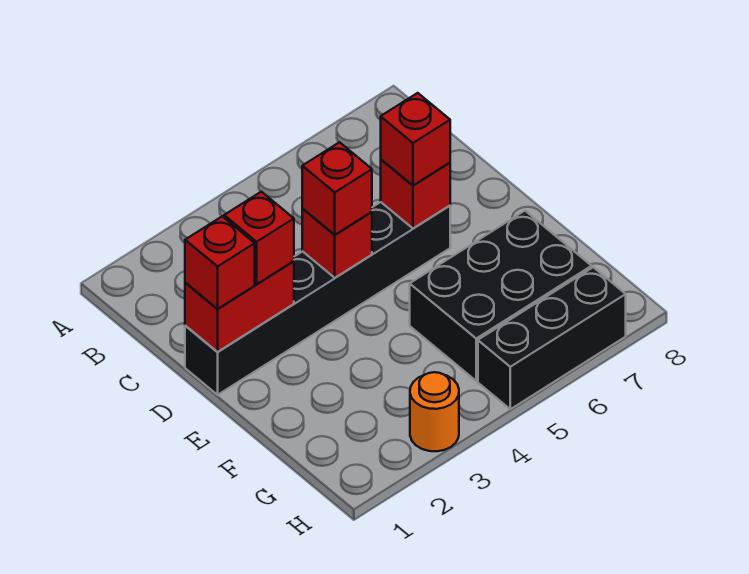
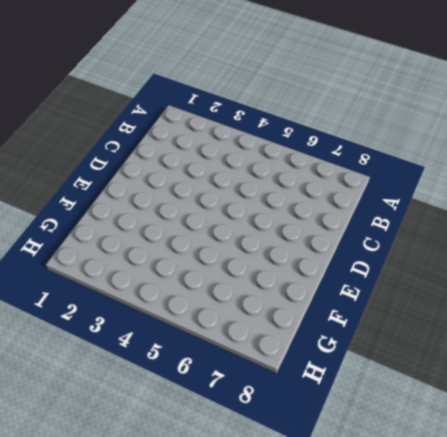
none -> black brick D1:D6 level 1
none -> black brick F5:G7 level 1

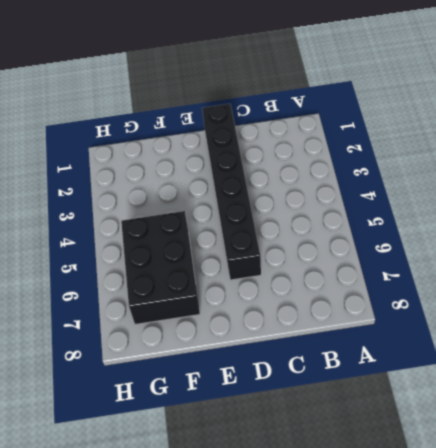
none -> orange round brick H3 level 1
none -> black brick H5:H7 level 1

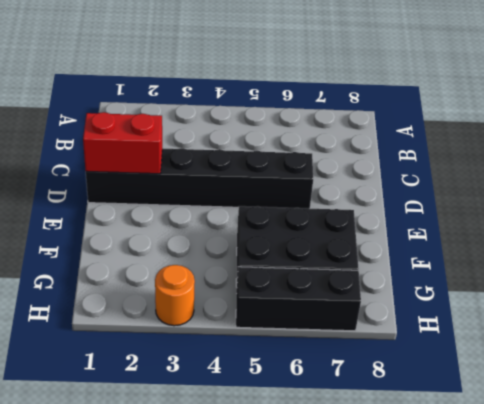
none -> red brick D4 level 2
none -> red brick D6 level 2

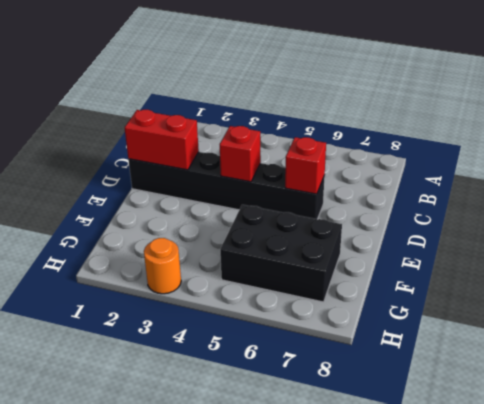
none -> black brick H5:H7 level 1
none -> red brick D1 level 3

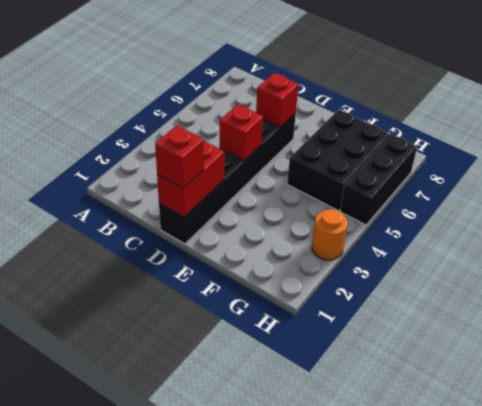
none -> red brick D2 level 3
none -> red brick D4 level 3

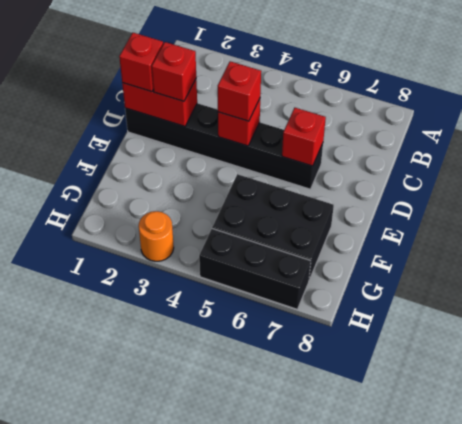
none -> red brick D6 level 3

